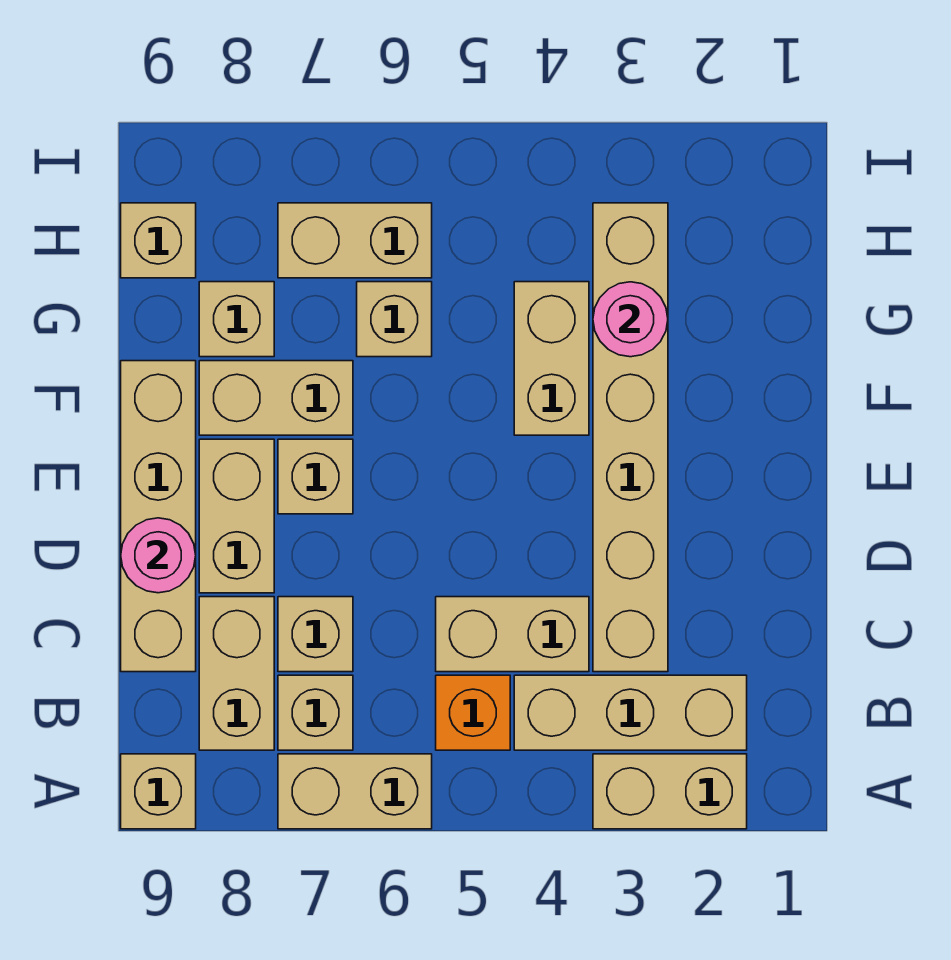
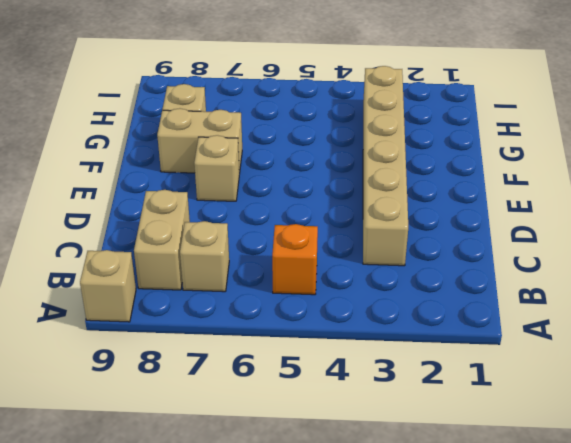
none -> tan brick A2:A3 level 1
none -> tan brick A6:A7 level 1
none -> tan brick B2:B4 level 1

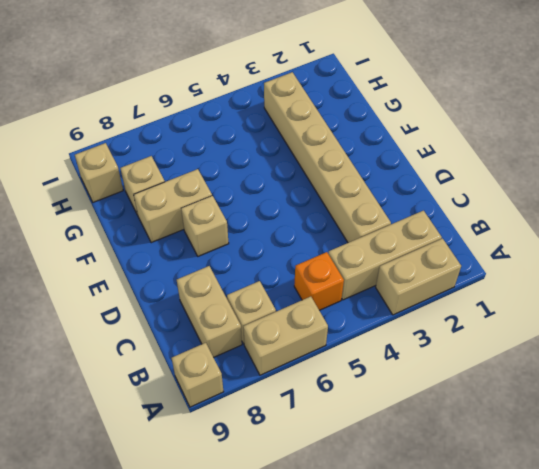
none -> tan brick C4:C5 level 1
none -> tan brick C7 level 1
none -> tan brick C9:F9 level 1

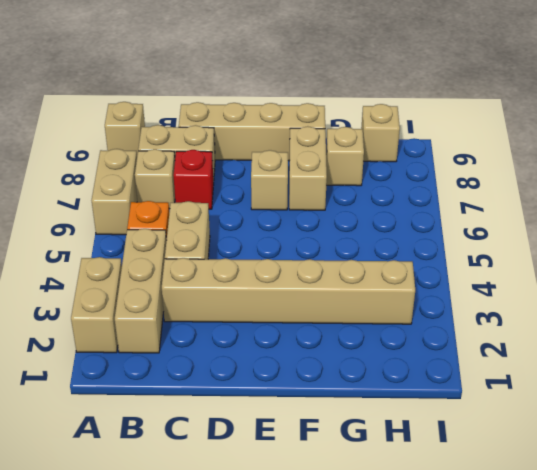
red brick C7 level 1 -> tan brick C7 level 1
none -> tan brick D8:E8 level 1
none -> tan brick F4:G4 level 1
none -> tan brick G6 level 1

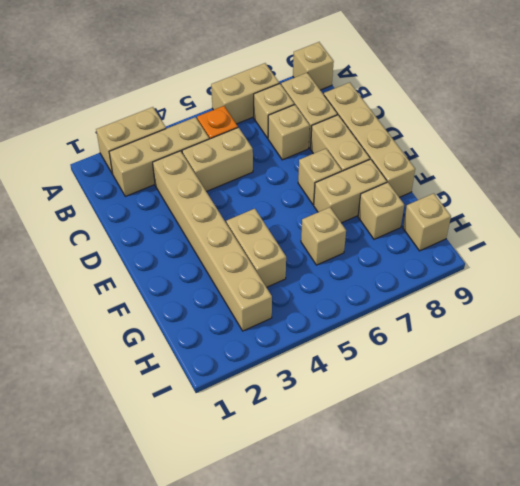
none -> tan brick H6:H7 level 1
none -> pink round brick D9 level 2
none -> pink round brick G3 level 2

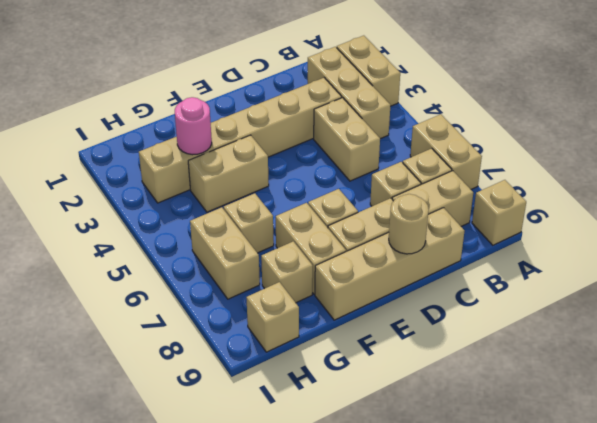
tan round brick D9 level 2 -> pink round brick D9 level 2
none -> orange brick B5 level 1

